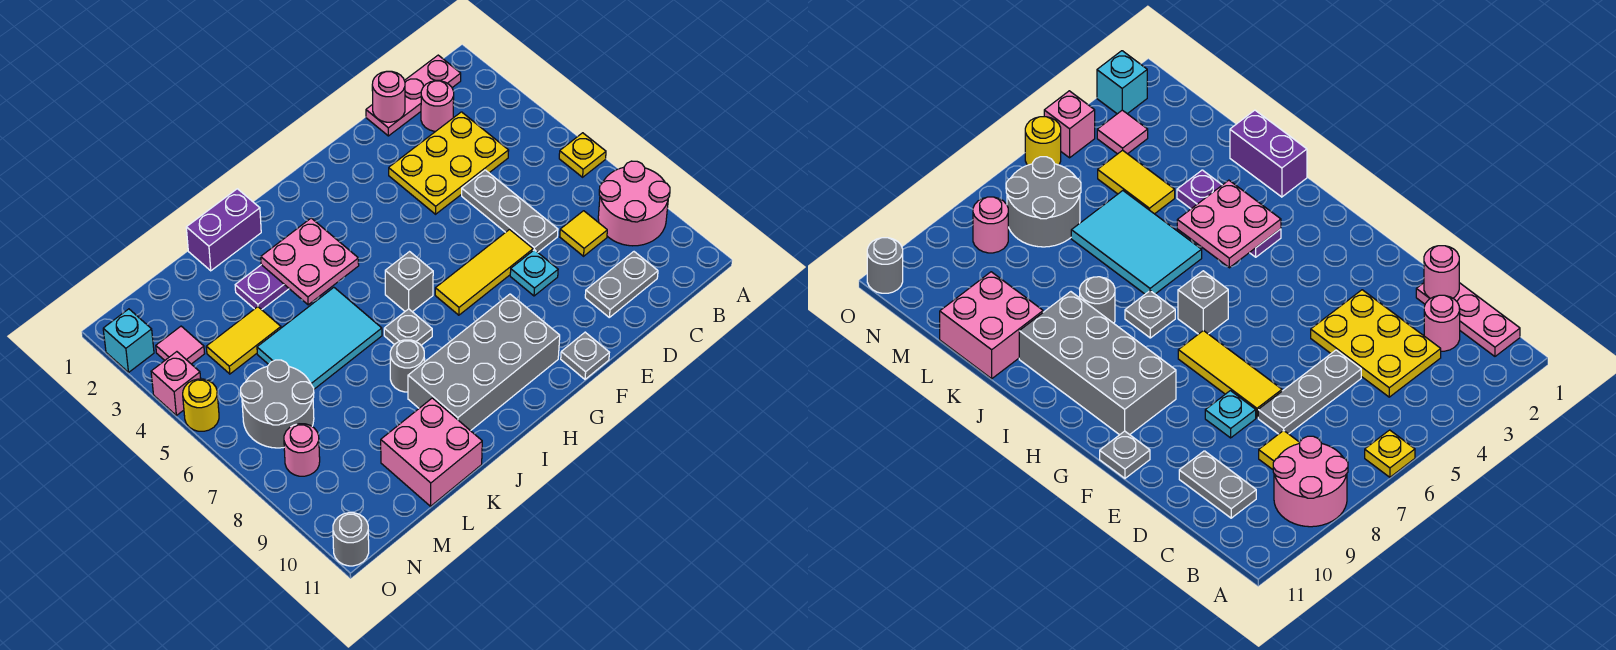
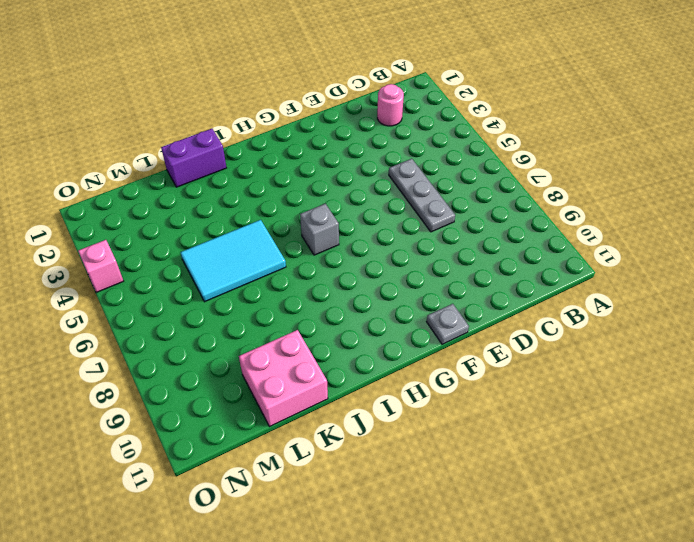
none -> yellow plate A6 level 1
none -> pink round brick A8:B9 level 1
none -> pink plate B1:D1 level 1

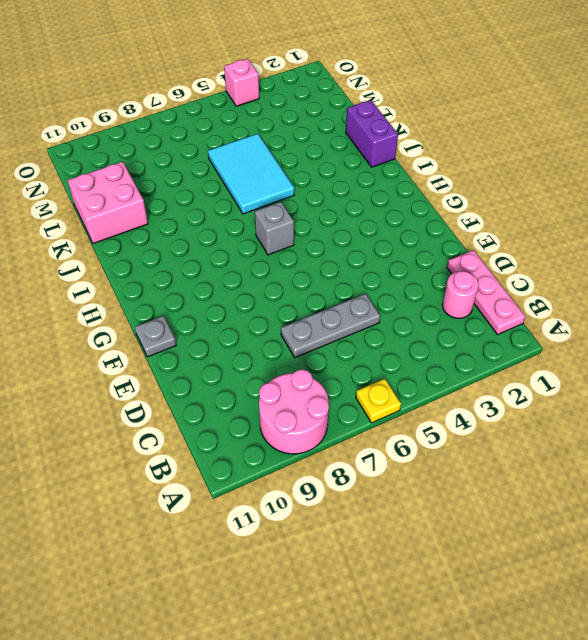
none -> yellow plate C3:E4 level 1
none -> yellow tile C8 level 1
none -> grey plate C10:D10 level 1

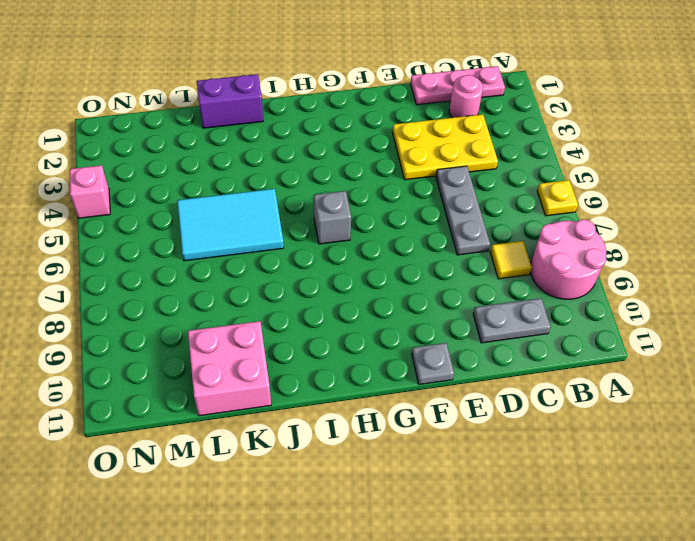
none -> yellow tile E7:G7 level 1
none -> cyan plate E8 level 1
none -> grey brick G9:J10 level 1

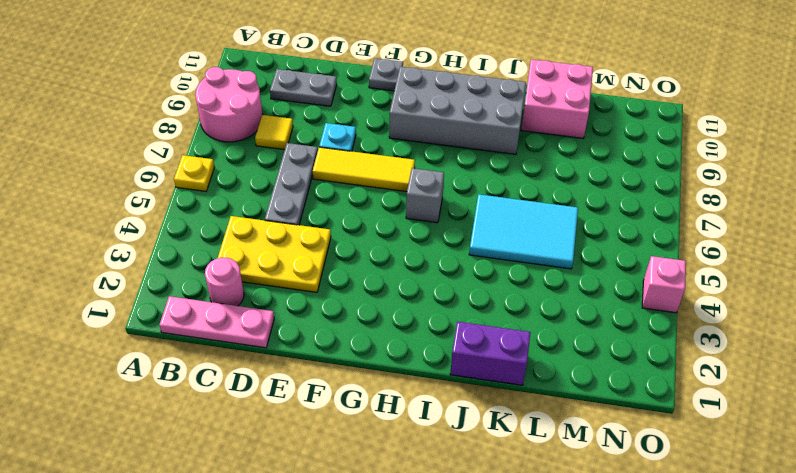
none -> purple plate I3:K3 level 1
none -> grey plate I7 level 1
none -> grey round brick J8 level 1

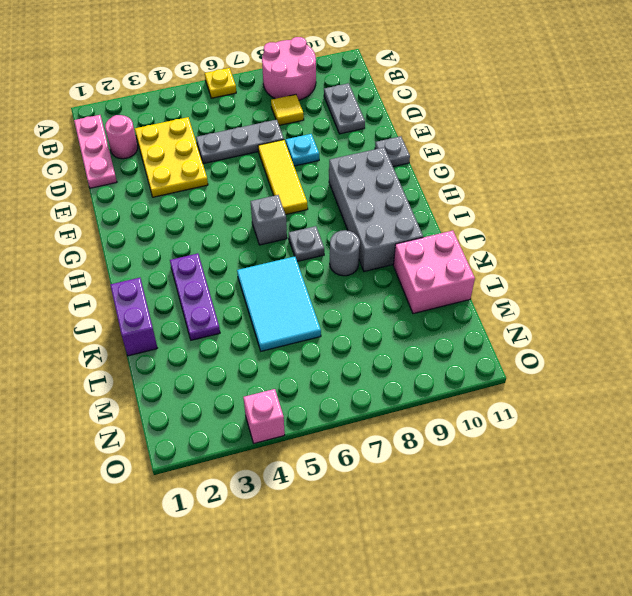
none -> yellow tile L4:M4 level 1
none -> grey round brick M6:N7 level 1
none -> pink tile N3 level 1

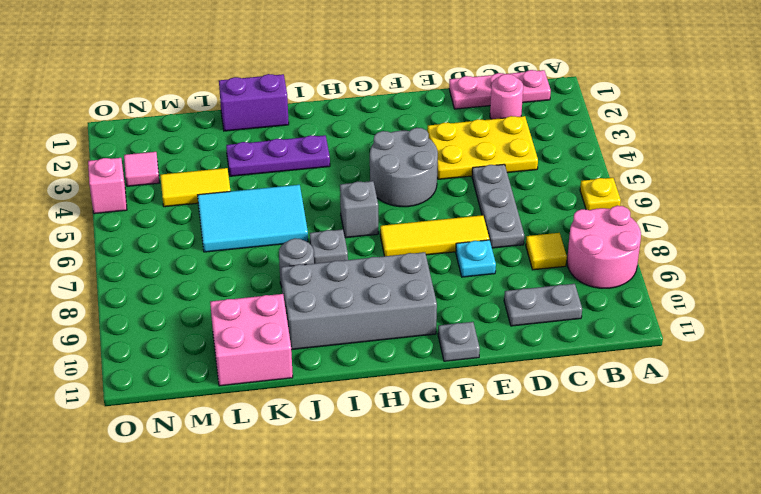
grey round brick F4:G5 level 1 -> grey round brick M6:N7 level 1
none -> pink round brick N8 level 1
none -> cyan brick O2 level 1
none -> yellow round brick O5 level 1

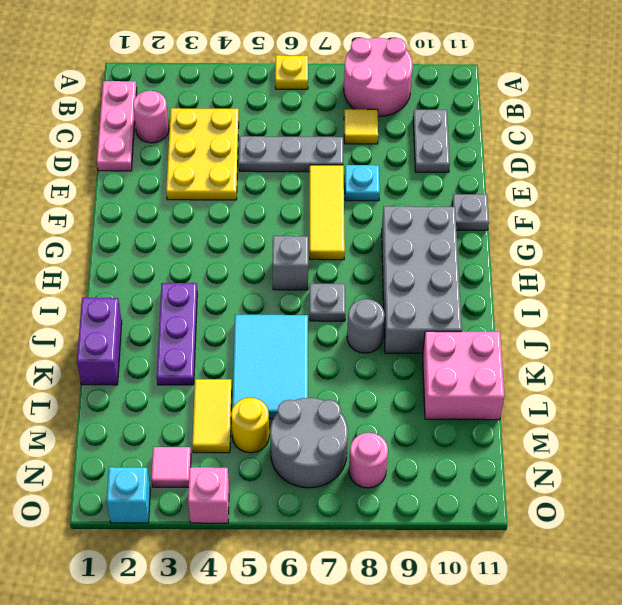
yellow round brick M5 level 1 -> yellow round brick O5 level 1
none -> grey round brick O11 level 1
none -> pink round brick D1 level 2
none -> pink plate I3:J4 level 2

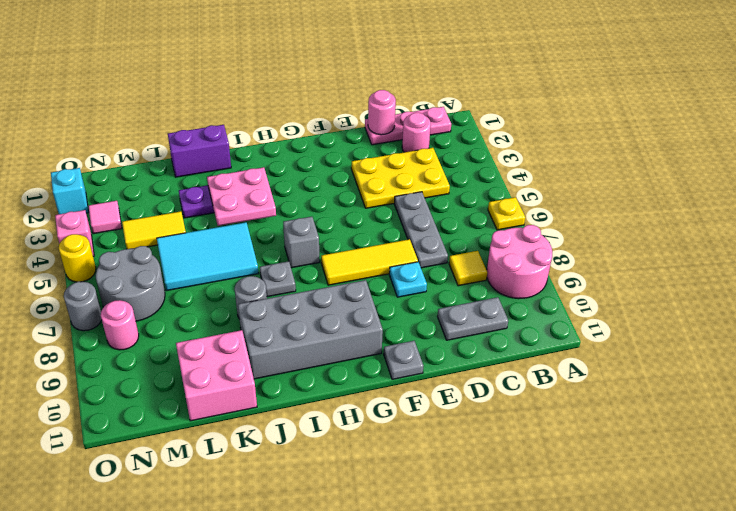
grey round brick O7 level 1 -> grey round brick O11 level 1

